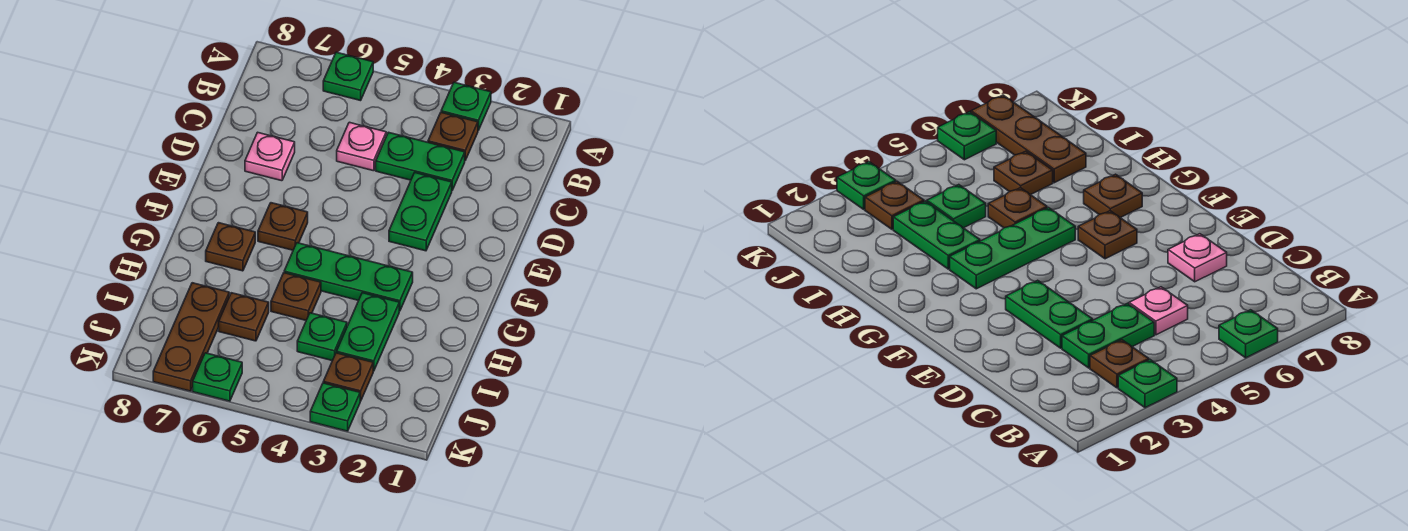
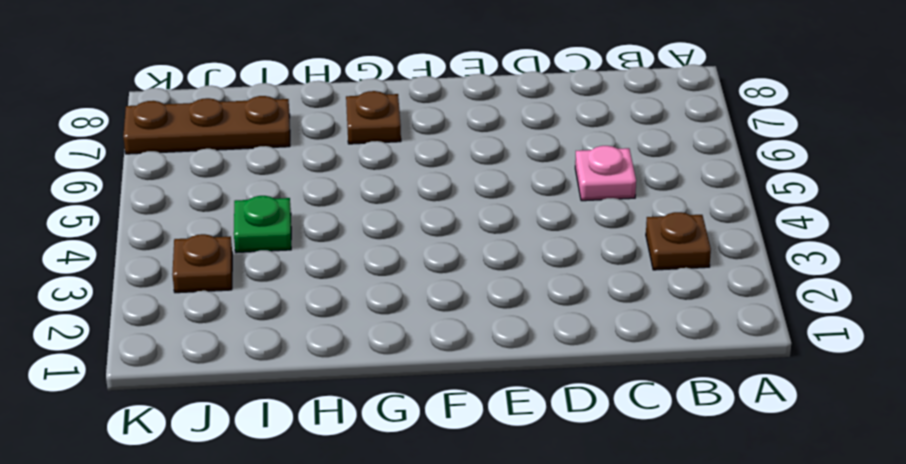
none -> green plate A3 level 1
none -> green plate A6 level 1
none -> green plate C3:C4 level 1

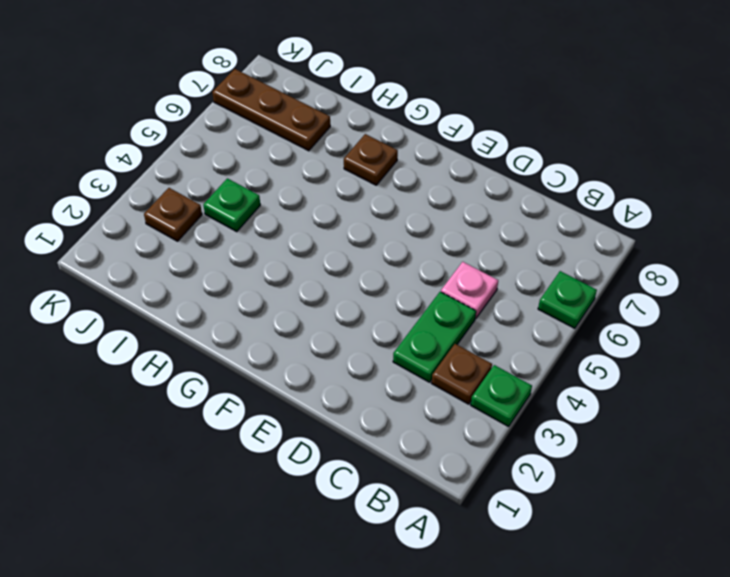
none -> green plate D3:E3 level 1
none -> pink plate D7 level 1
none -> brown plate F6 level 1

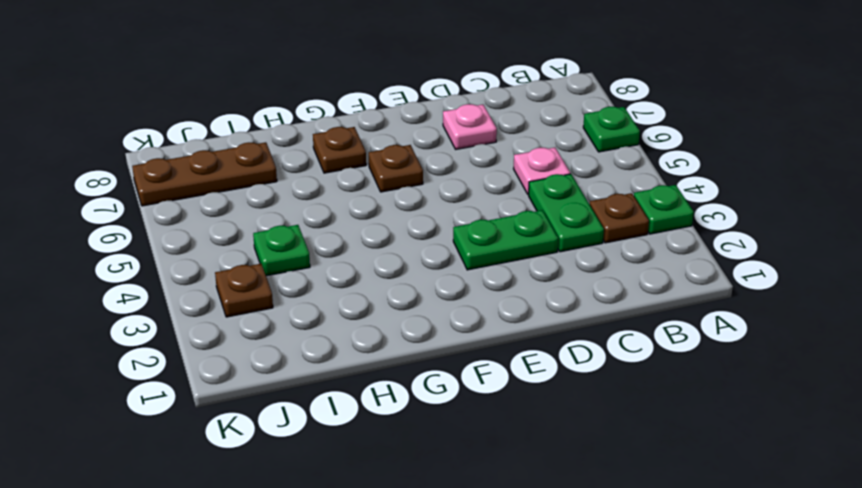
none -> green plate G3:G5 level 1
none -> green plate H3:I3 level 1
none -> brown plate H5 level 1

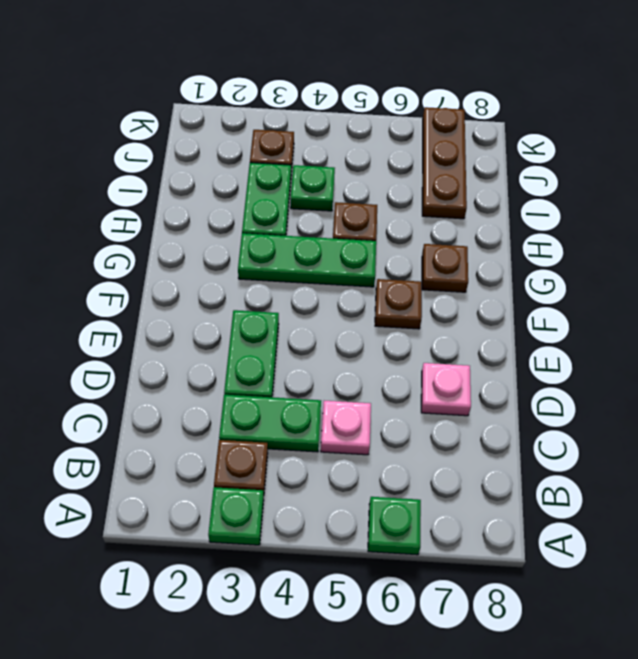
none -> brown plate I6 level 1
none -> green plate K3 level 1
none -> green plate K6 level 1

